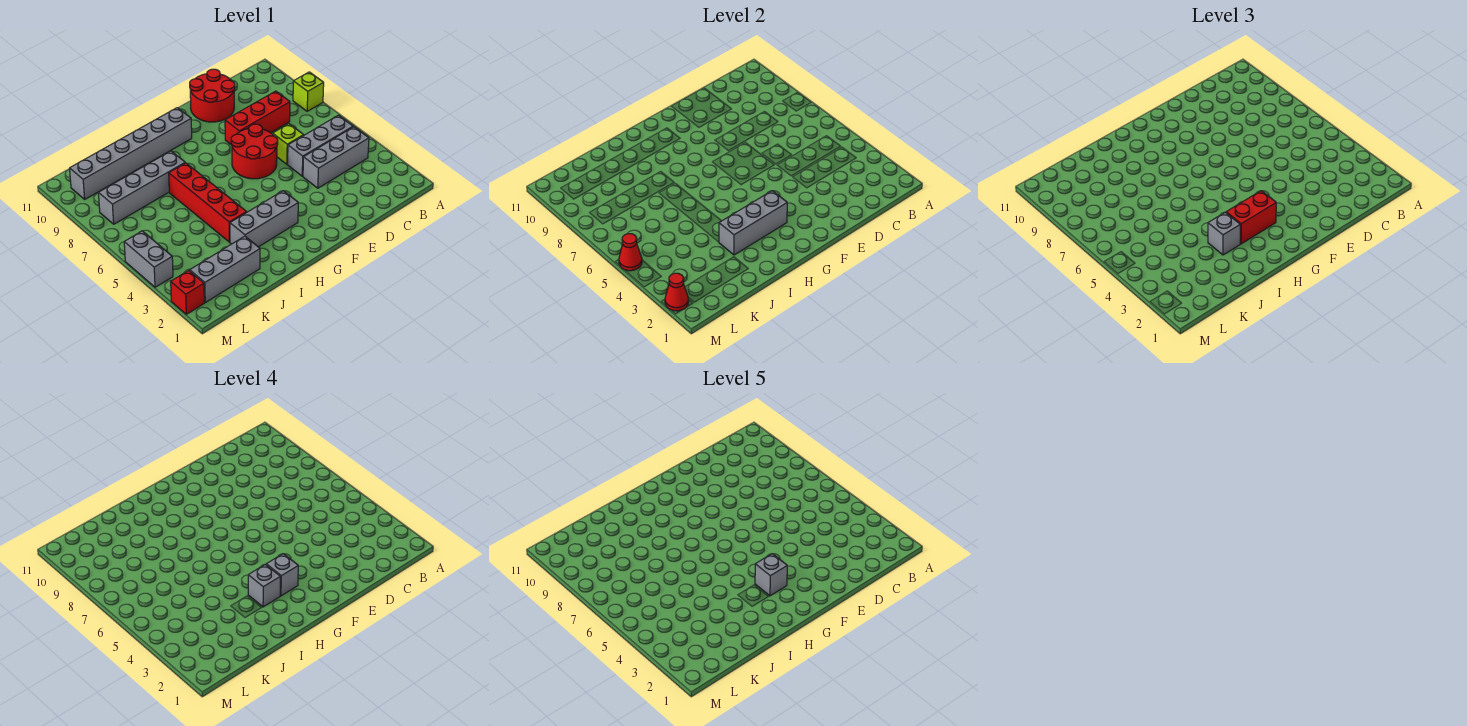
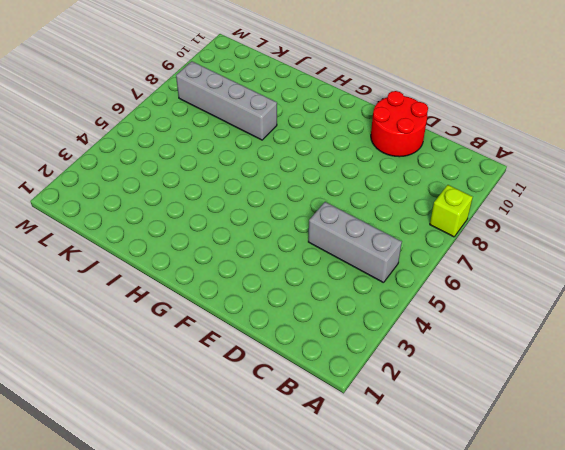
none -> grey brick B4:D4 level 1
none -> red brick C8:E8 level 1
none -> lime brick D6 level 1

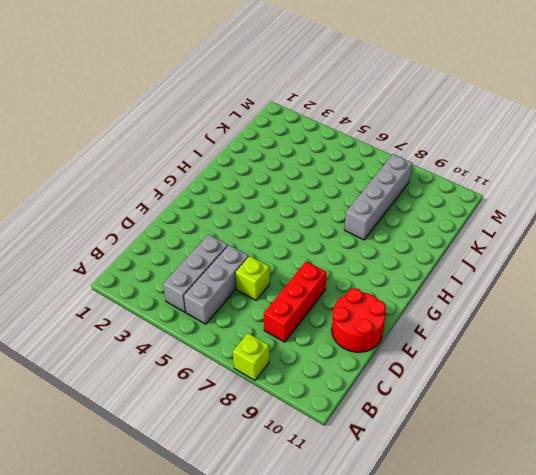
none -> red round brick E6:F7 level 1
none -> grey brick G3:I3 level 1
none -> grey brick G10:L10 level 1

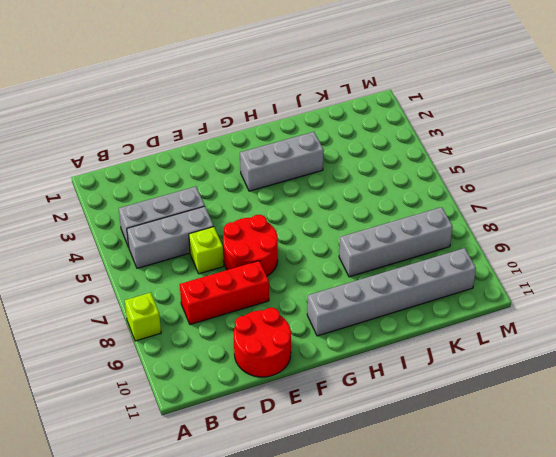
none -> red brick I4:I7 level 1
none -> grey brick J2:L2 level 1
none -> red brick M2 level 1

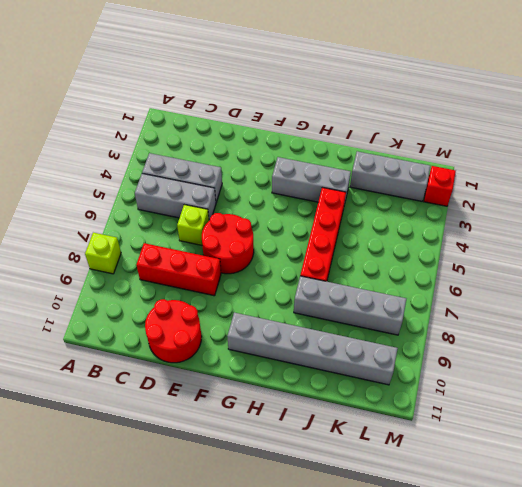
none -> grey brick M4:M5 level 1
none -> grey brick G3:I3 level 2
none -> red cone M2 level 2

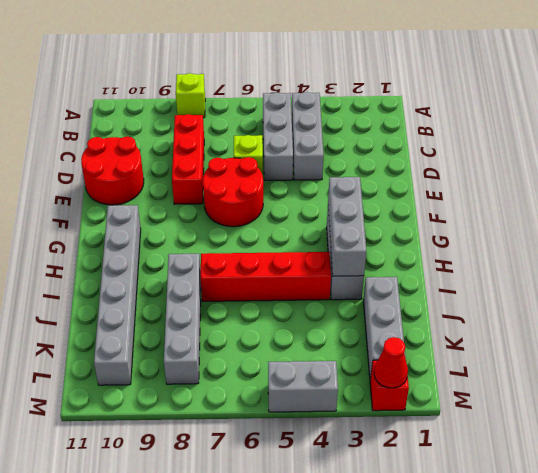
none -> red cone M5 level 2
none -> red brick G3:H3 level 3
none -> grey brick I3 level 3

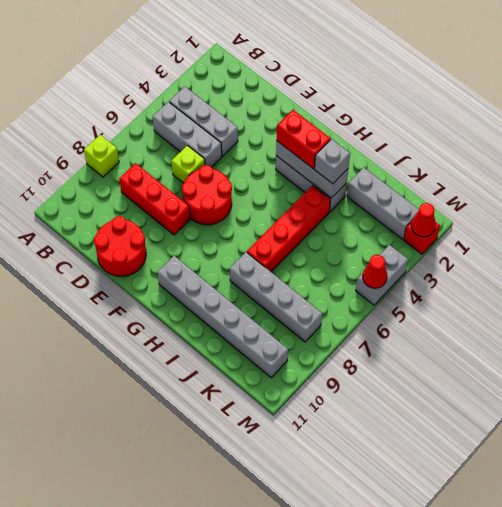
none -> grey brick G3 level 4
none -> grey brick H3 level 4
none -> grey brick G3 level 5

